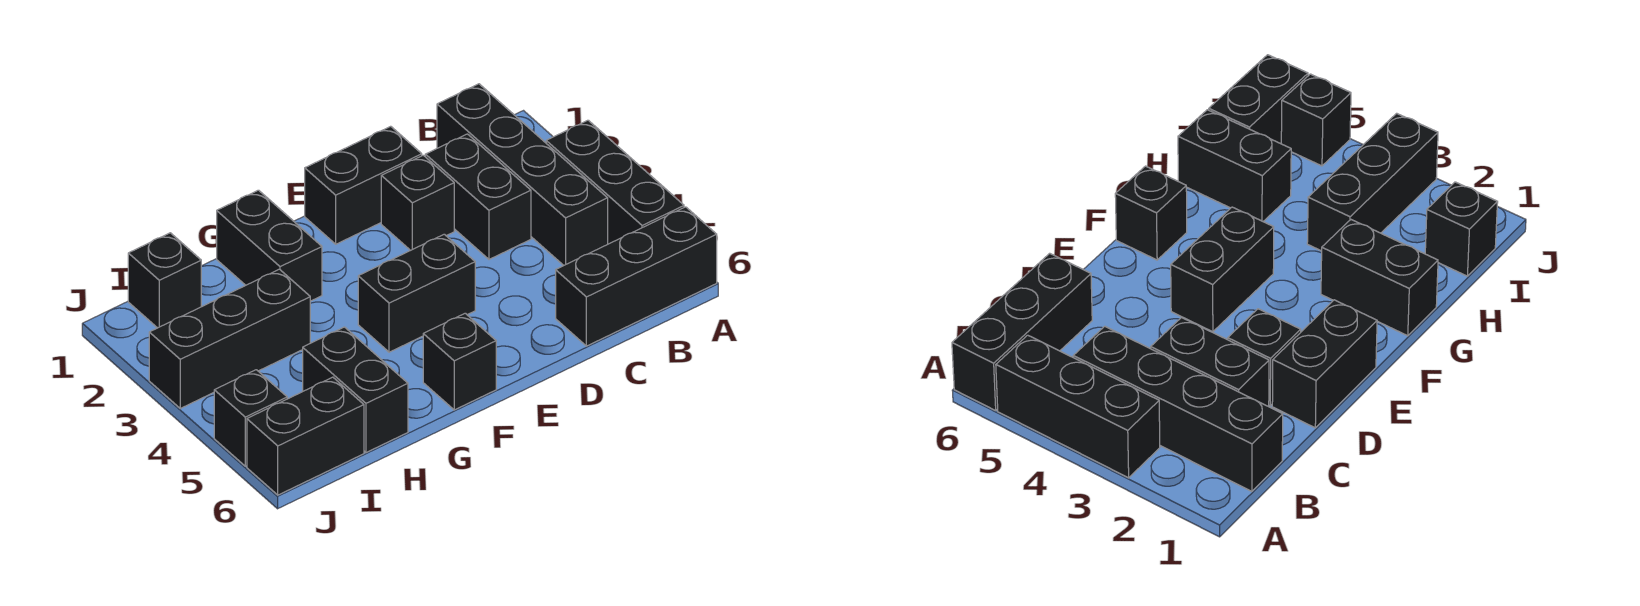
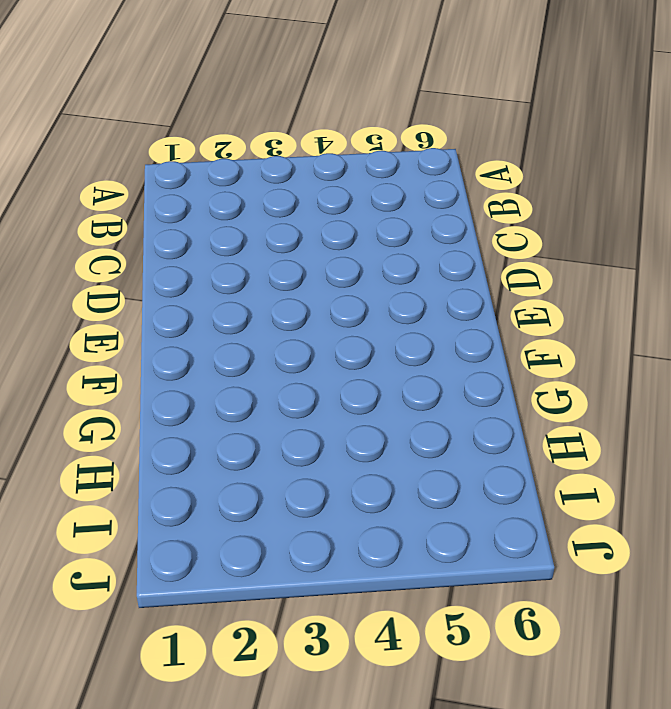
none -> black brick A3:A5 level 1
none -> black brick A6:C6 level 1
none -> black brick B1:B4 level 1

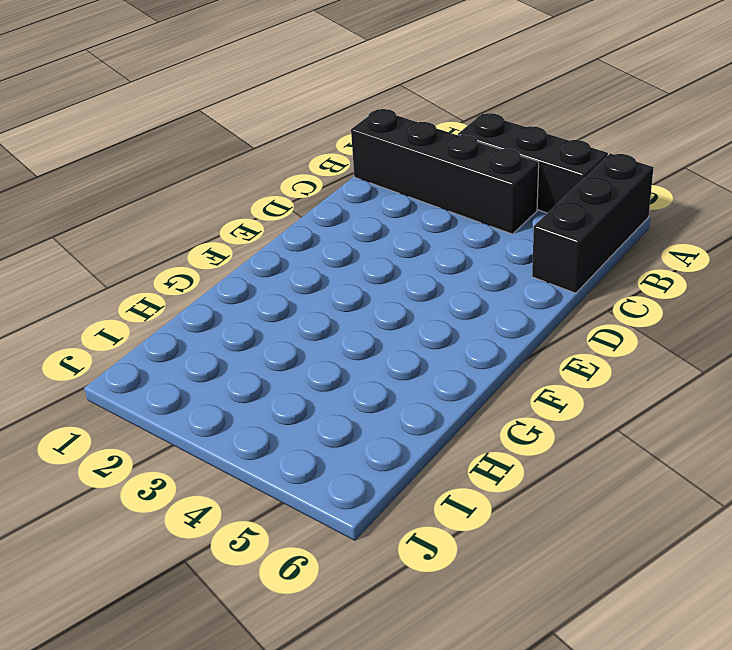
none -> black brick C2:C3 level 1
none -> black brick D1:E1 level 1
none -> black brick D2 level 1

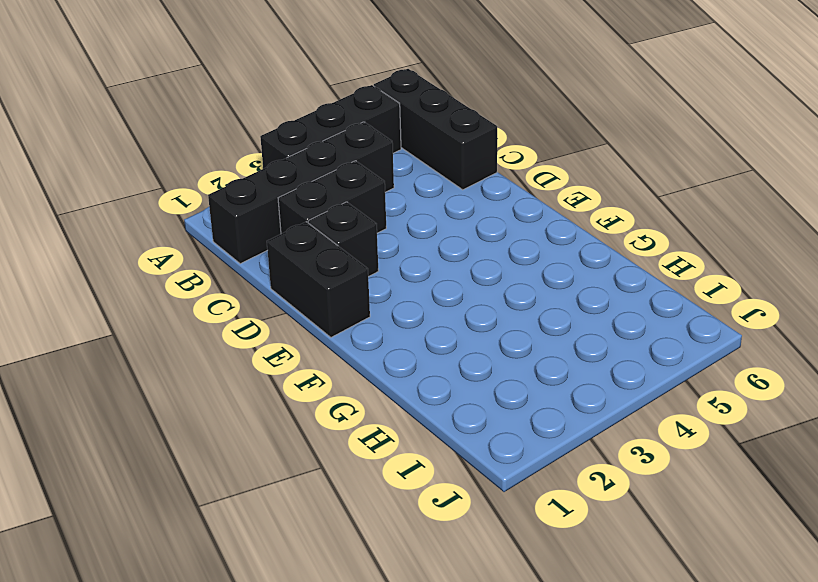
none -> black brick E4:F4 level 1
none -> black brick F6 level 1
none -> black brick G1:G2 level 1

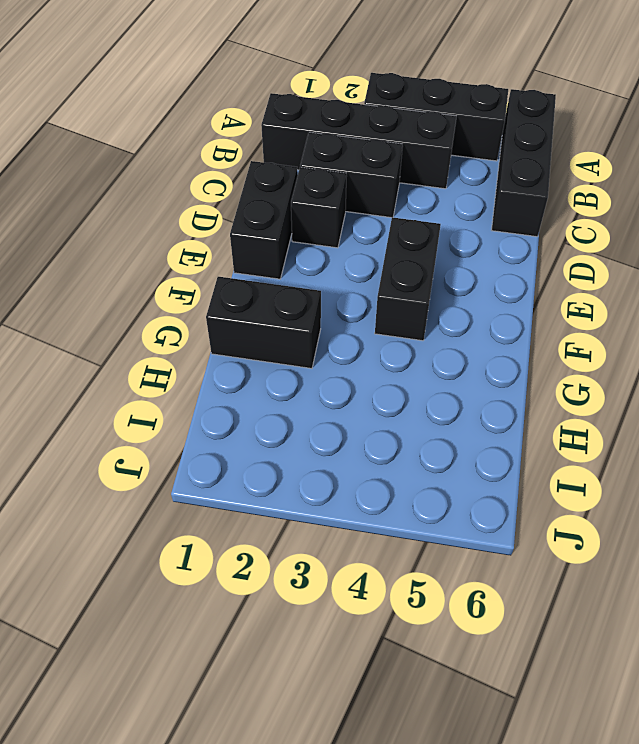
none -> black brick F6 level 1
none -> black brick H3:J3 level 1
none -> black brick H5:H6 level 1

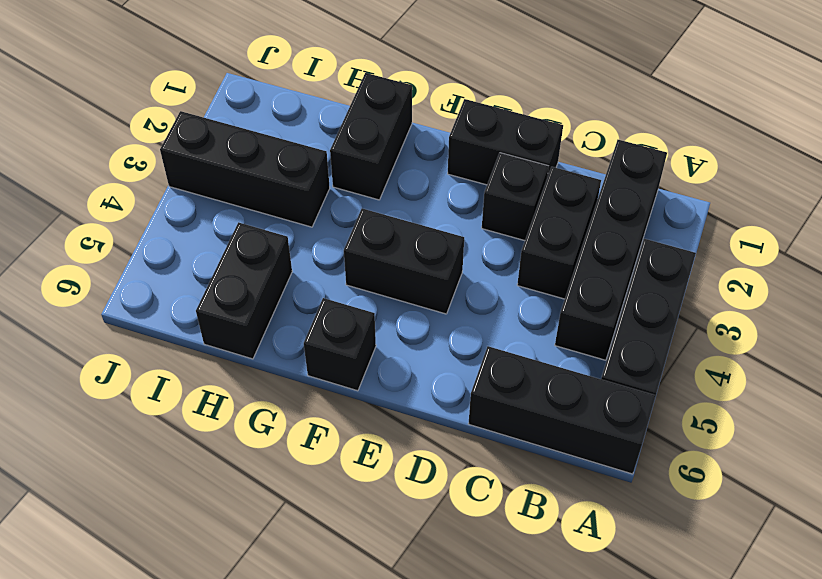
none -> black brick I1 level 1
none -> black brick I6:J6 level 1
none -> black brick J5 level 1

